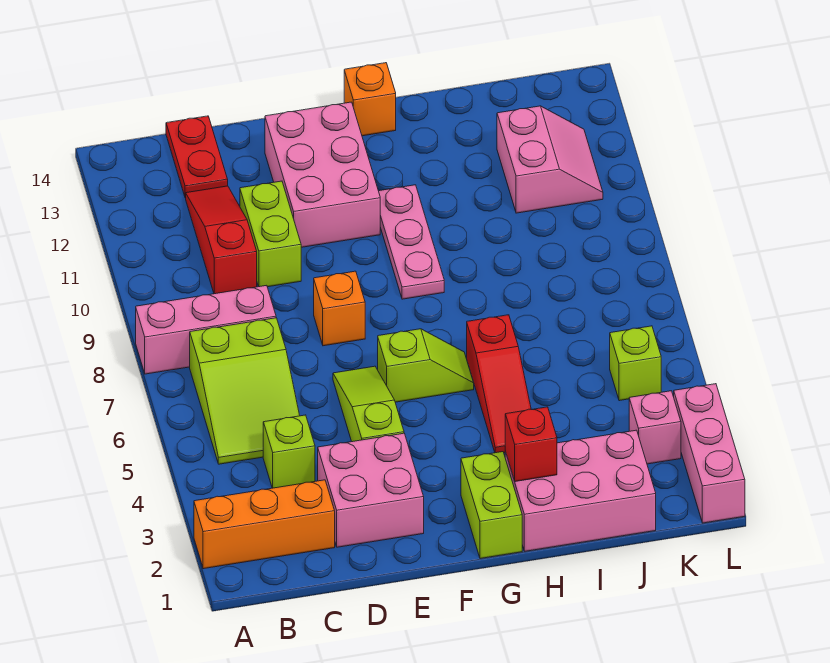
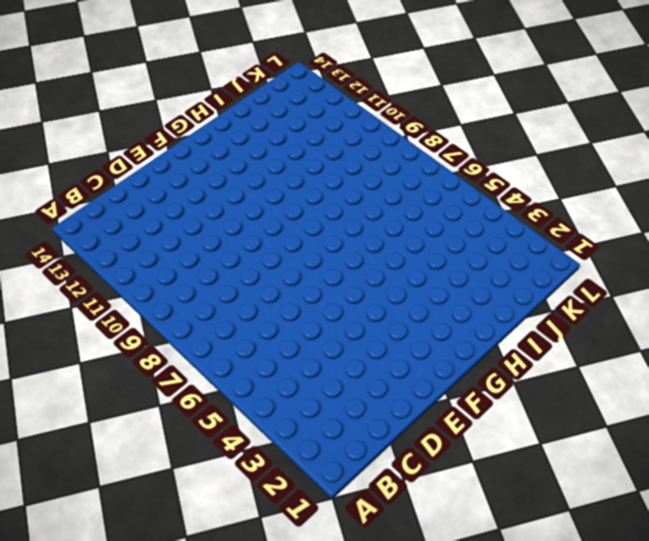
none -> orange brick A2:C2 level 1
none -> pink brick A8:C8 level 1
none -> lime slope B5:C7 level 1 top 7

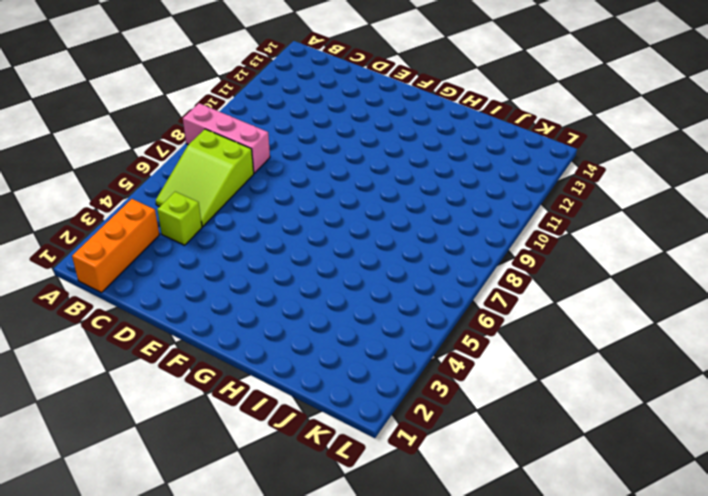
orange brick B1:B3 level 1 -> orange brick A2:C2 level 1
none -> red slope C10:C12 level 1 top 10
none -> red plate C13:C14 level 1
none -> pink brick D2:E3 level 1

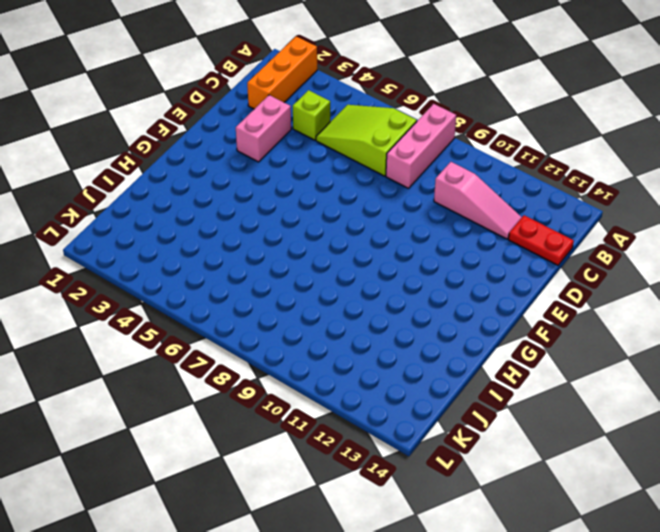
pink slope C10:C12 level 1 top 10 -> red slope C10:C12 level 1 top 10
pink brick D3:E3 level 1 -> pink brick D2:E3 level 1
none -> lime brick D10:D11 level 1
none -> lime slope E4:E6 level 1 top 4
none -> orange brick E8 level 1

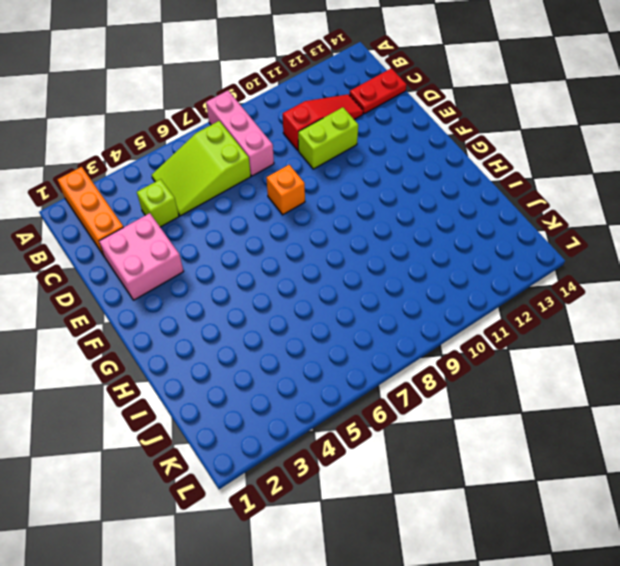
none -> lime slope E4:E6 level 1 top 4
none -> pink brick E11:F13 level 1
none -> lime slope F6:G6 level 1 top F

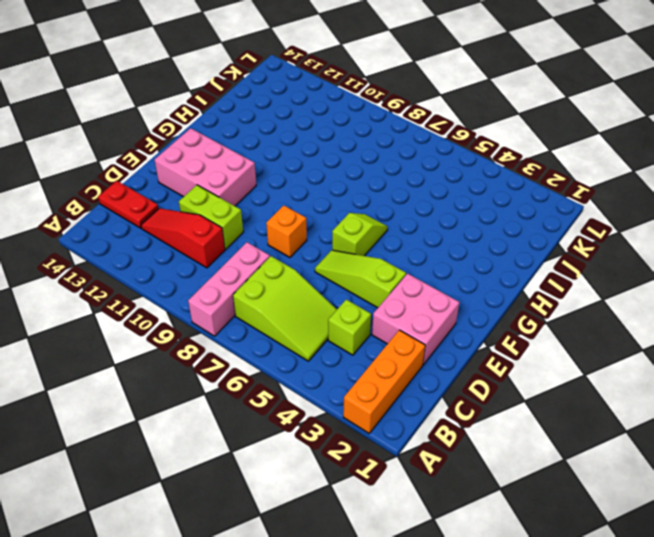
none -> lime brick G1:G2 level 1
none -> pink plate G9:G11 level 1
none -> orange brick G14 level 1

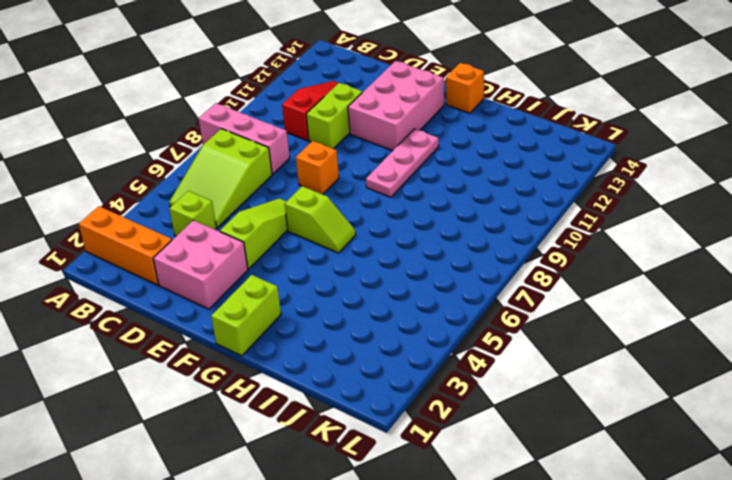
none -> red plate C13:C14 level 1
none -> pink brick H1:J2 level 1
none -> red slope H4:H6 level 1 top 6

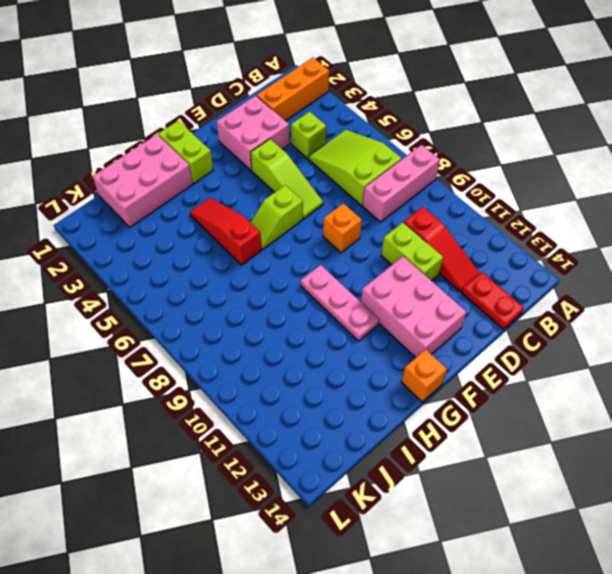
none -> pink slope J11:K12 level 1 top J
none -> pink brick K3 level 1
none -> lime brick K5 level 1

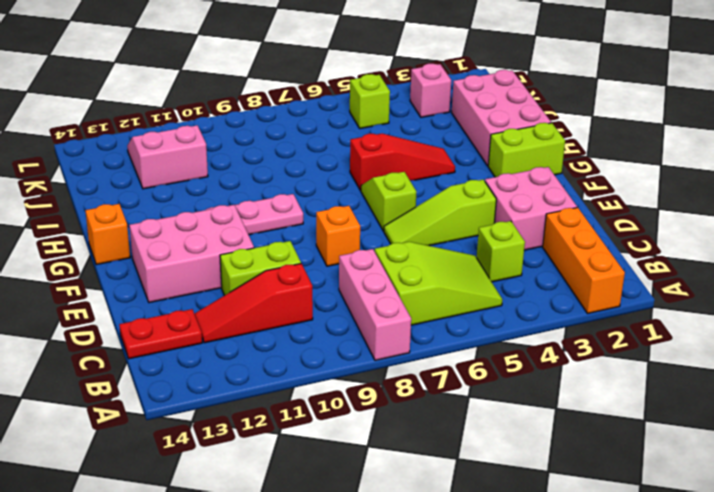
none -> pink brick L1:L3 level 1
none -> red brick H2 level 2

